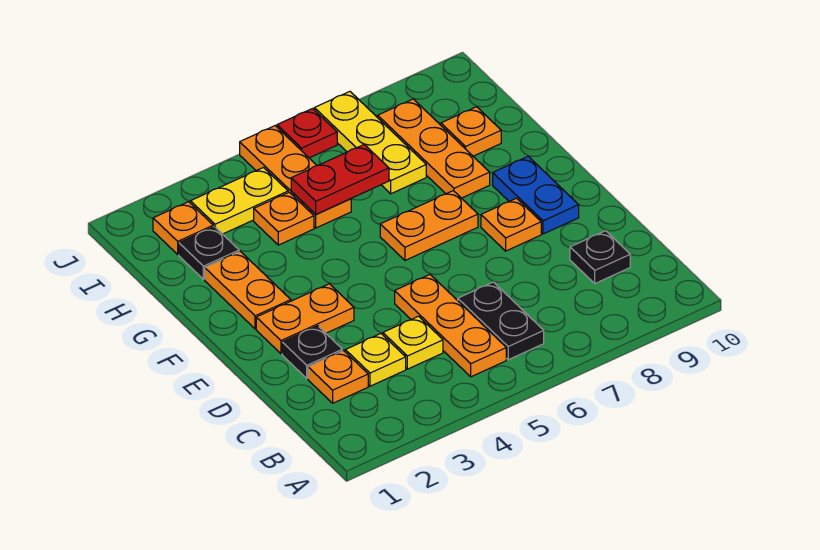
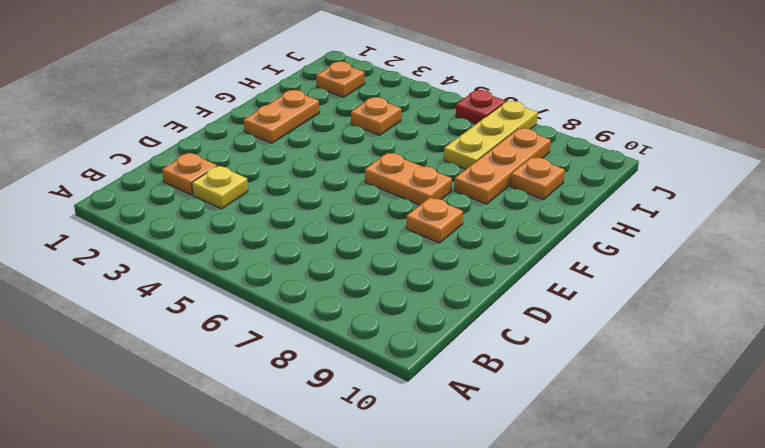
none -> orange plate B5:D5 level 1
none -> black plate B6:C6 level 1
none -> yellow plate C4 level 1

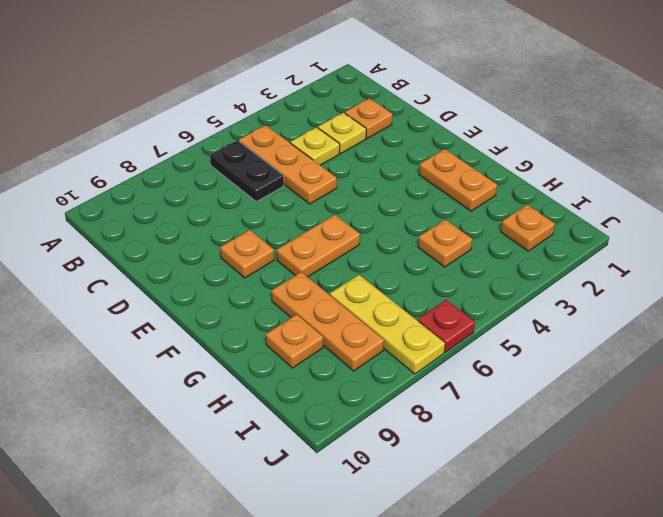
none -> black plate C9 level 1
none -> black plate D2 level 1
none -> orange plate E2:E3 level 1

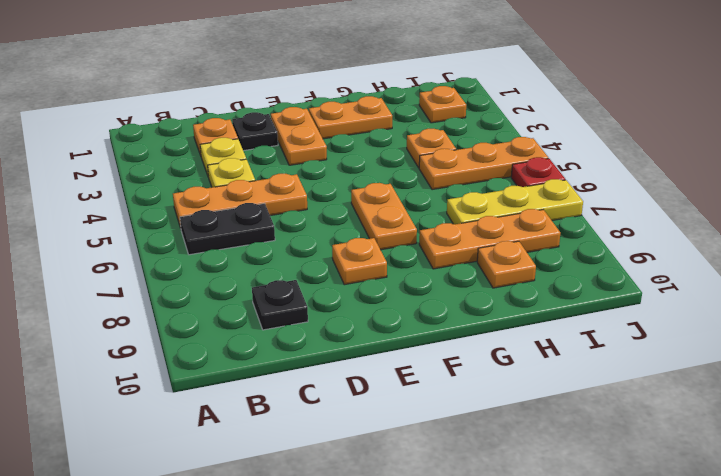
none -> blue plate E9:F9 level 1
none -> black plate H2 level 1
none -> yellow plate I3:I4 level 1

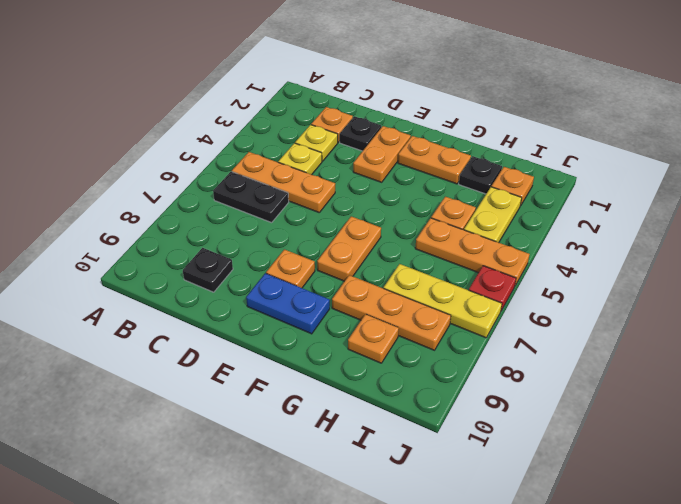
none -> red plate H5:H6 level 2

